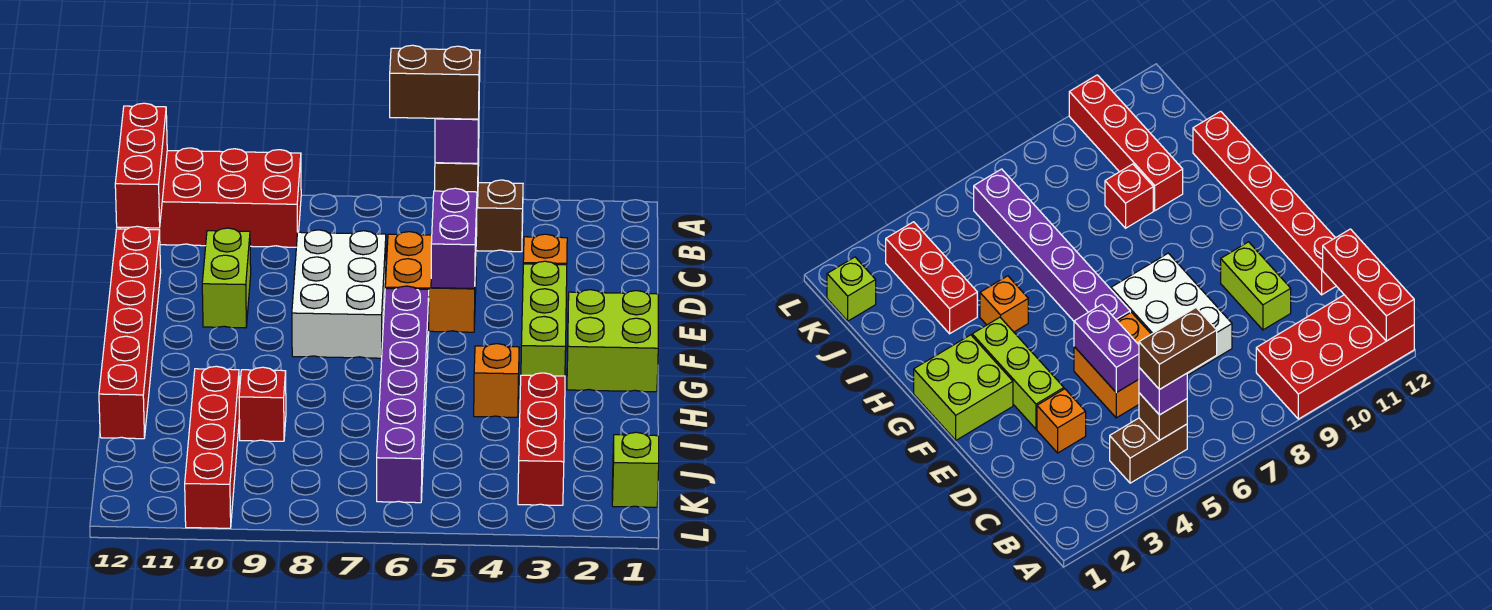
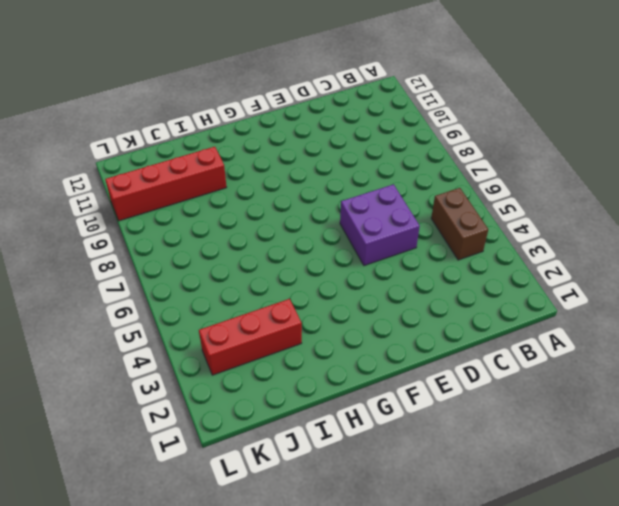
purple brick D5:E6 level 1 -> orange brick D5:E6 level 1
none -> red brick A9:B12 level 1
none -> orange brick D3 level 1
none -> white brick D7:F8 level 1

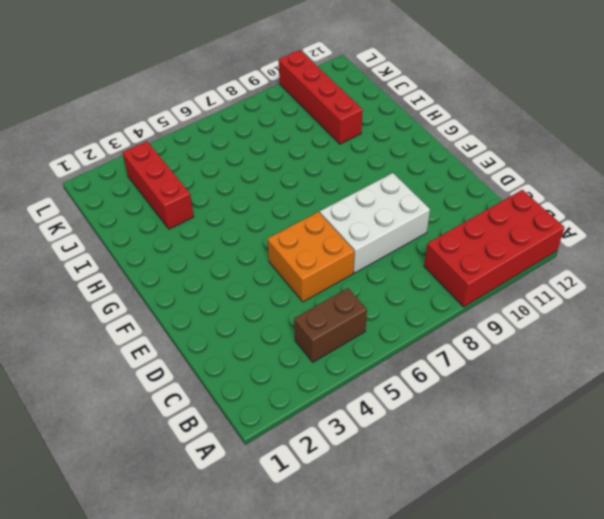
white brick D7:E9 level 1 -> white brick D7:F8 level 1
none -> orange brick D3 level 1
none -> lime brick D10:E10 level 1
none -> red brick D12:I12 level 1

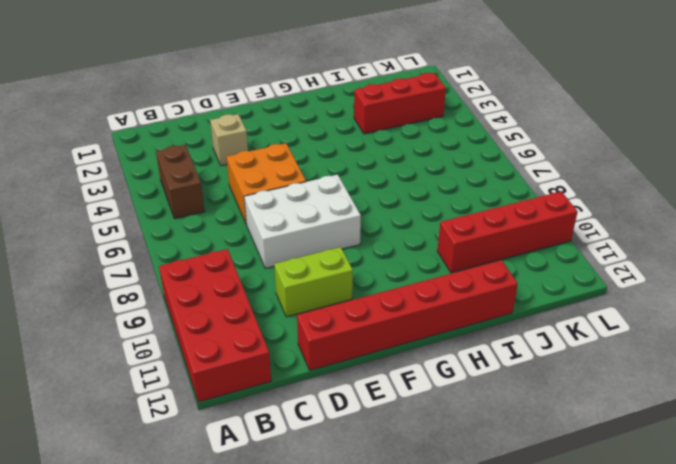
tan brick D3 level 1 -> orange brick D3 level 1
none -> lime brick E3:G3 level 1
none -> lime brick F1:G2 level 1
none -> purple brick F6:K6 level 1

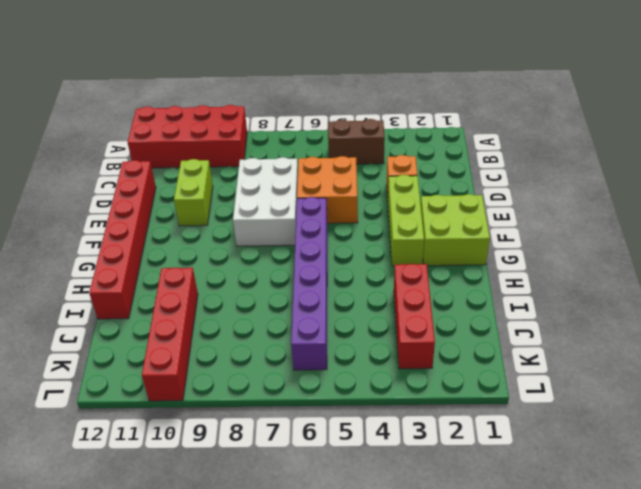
none -> orange brick H4 level 1
none -> red brick I9 level 1
none -> lime brick K1 level 1

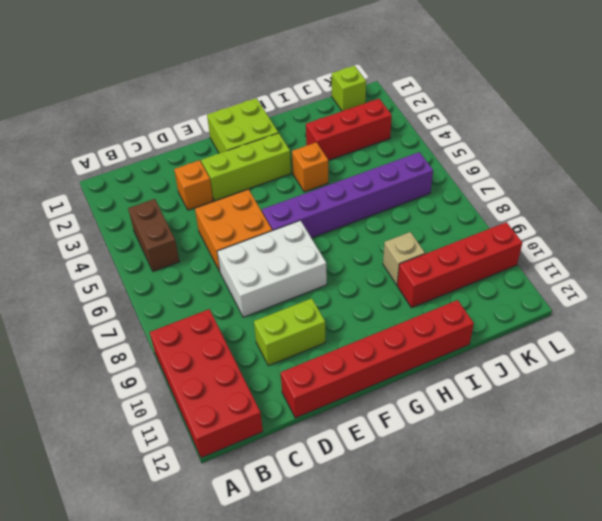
tan brick I9 level 1 -> red brick I9 level 1
none -> red brick A12:C12 level 2
none -> brown brick B5 level 2
none -> purple brick D5:E5 level 2

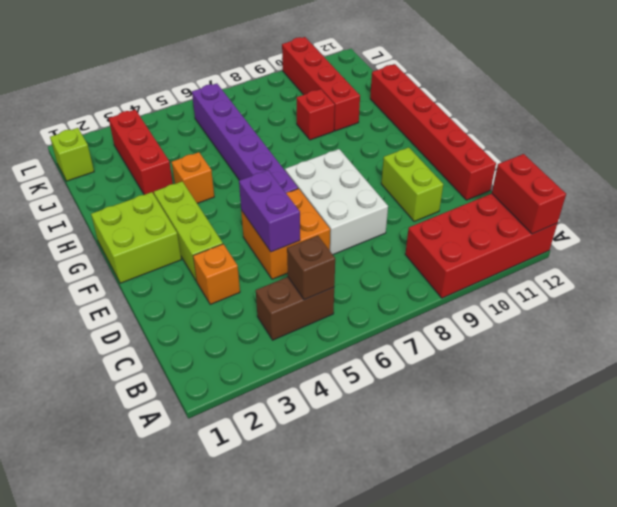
red brick A12:B12 level 2 -> red brick A12:C12 level 2
none -> purple brick B5 level 3
none -> brown brick B5:B6 level 4

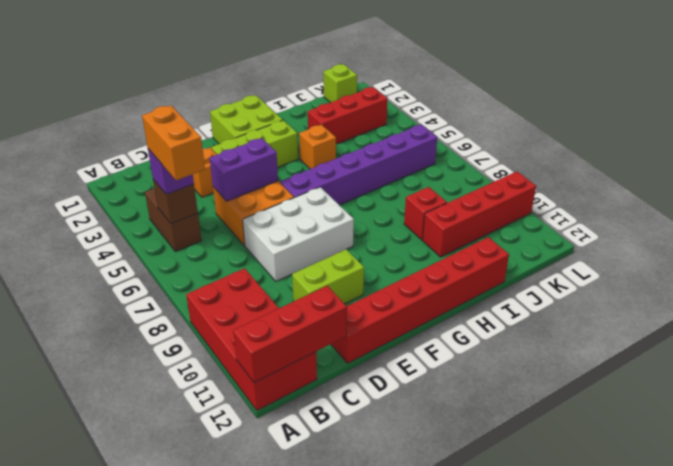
orange brick B5:B6 level 4 -> brown brick B5:B6 level 4

